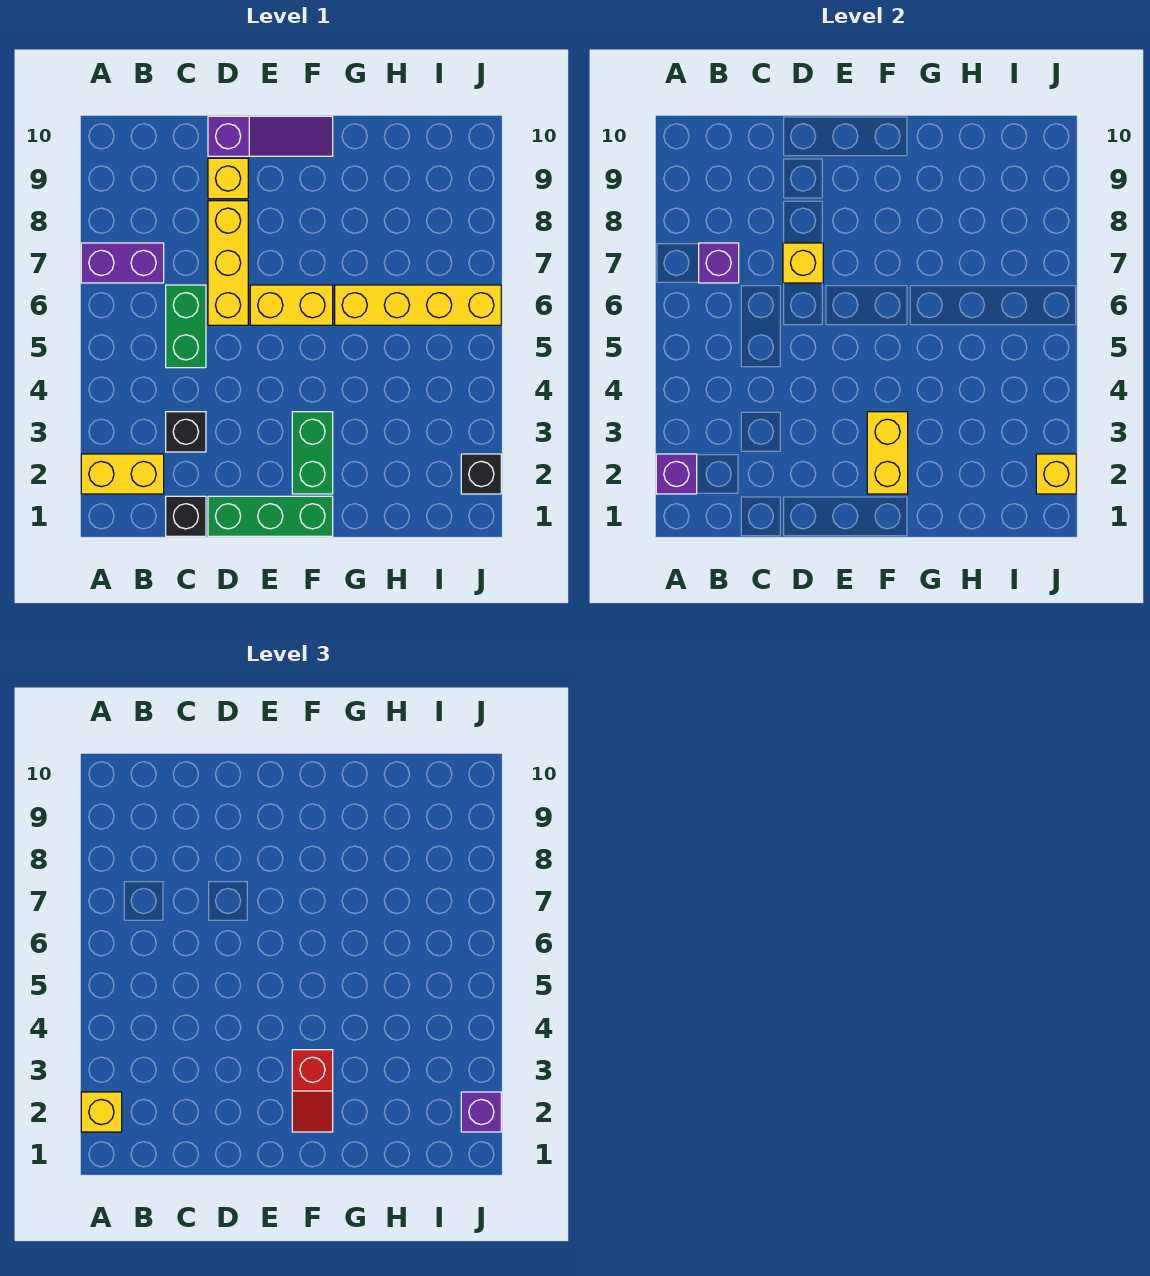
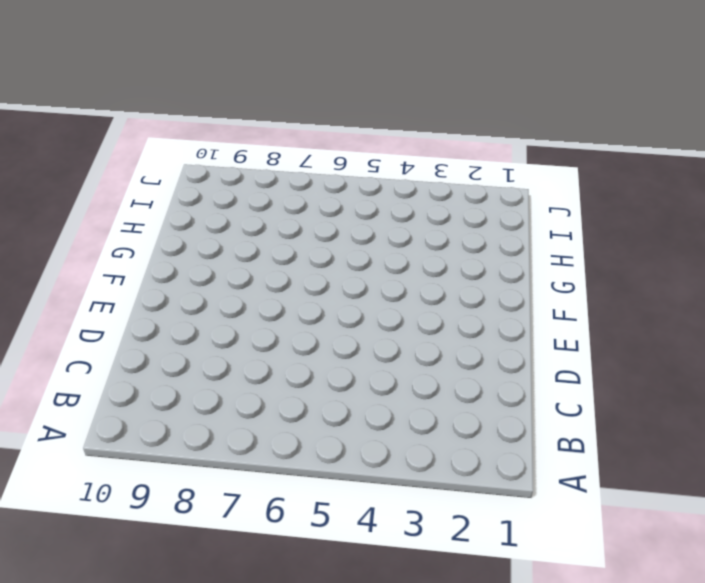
none -> yellow brick A2:B2 level 1
none -> purple brick A7:B7 level 1
none -> black brick C1 level 1

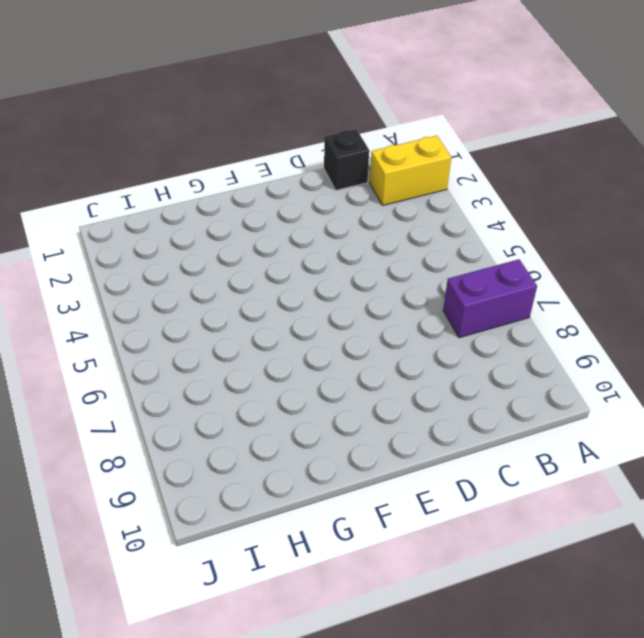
none -> black brick C3 level 1
none -> green brick C5:C6 level 1
none -> green brick D1:F1 level 1

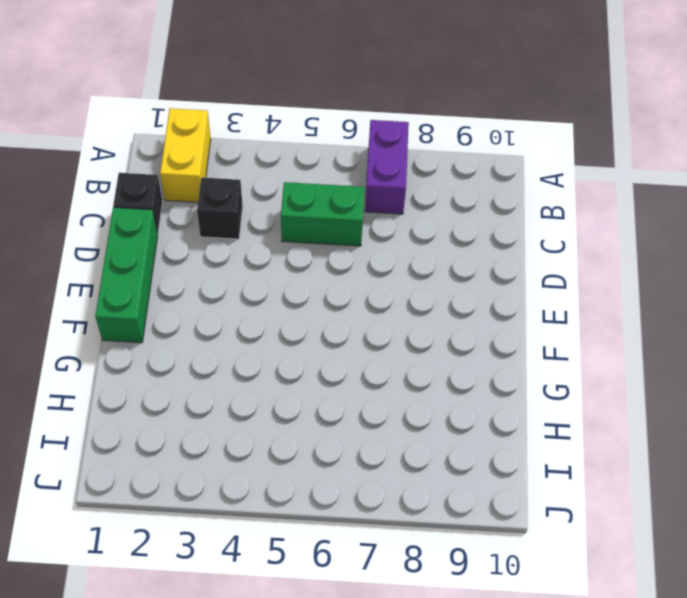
none -> yellow brick D6:D8 level 1
none -> yellow brick D9 level 1
none -> purple slope D10:F10 level 1 top D

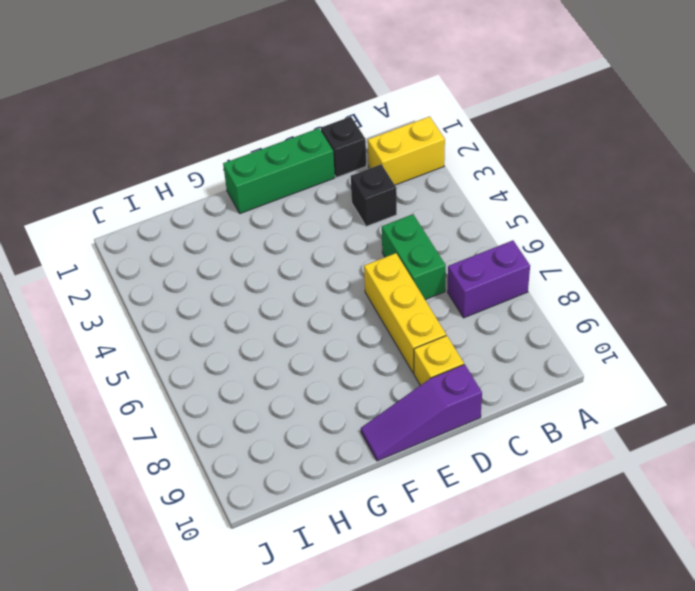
none -> yellow brick E6:F6 level 1
none -> green brick F2:F3 level 1
none -> yellow brick G6:J6 level 1

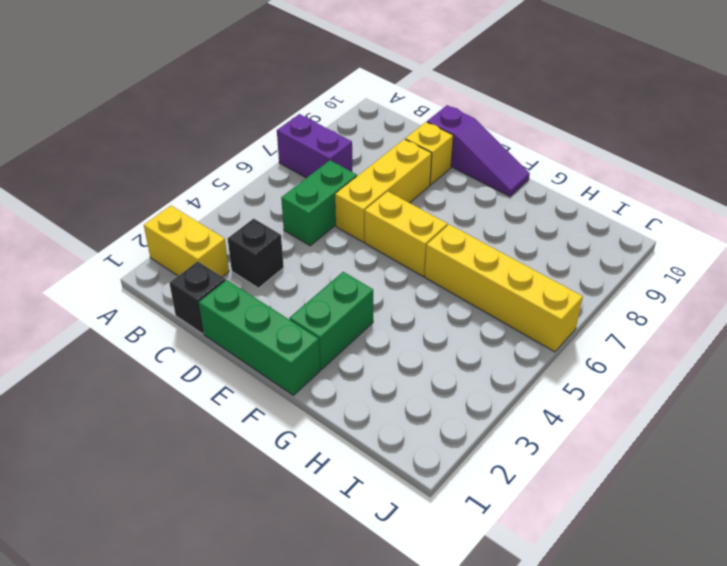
none -> black brick J2 level 1
none -> purple brick A2 level 2
none -> purple brick B7 level 2

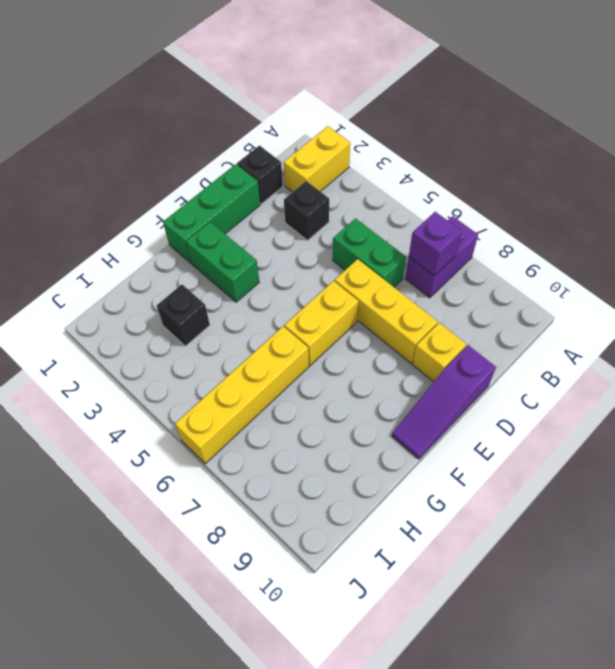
black brick H3 level 1 -> black brick J2 level 1
none -> purple brick A2 level 2
none -> yellow brick D7 level 2
none -> yellow brick F2:F3 level 2

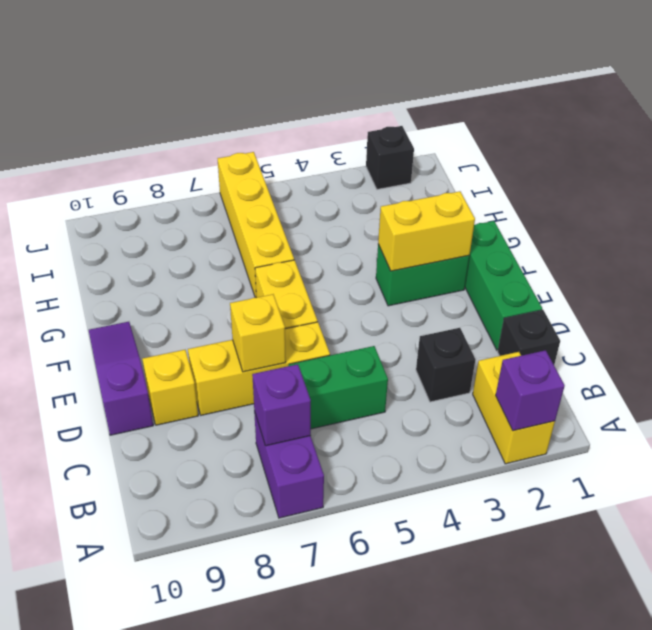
none -> yellow brick J2 level 2
none -> yellow brick A2 level 3
none -> red slope F2:F3 level 3 top 3

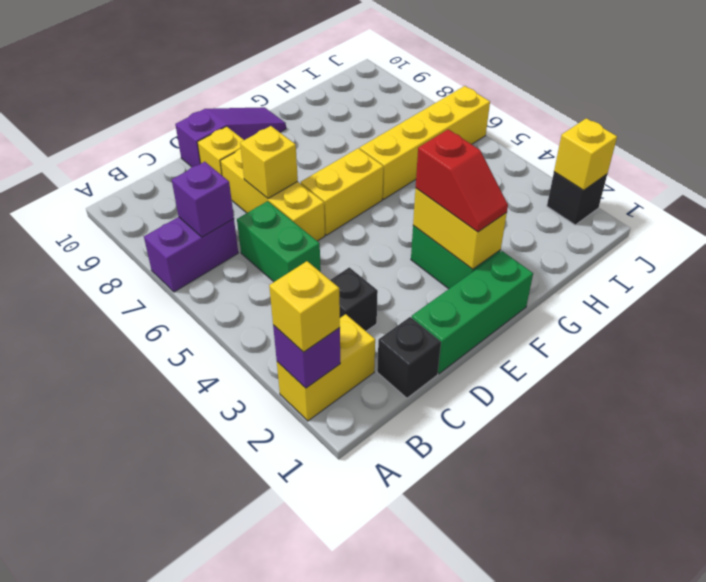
none -> purple brick J2 level 3

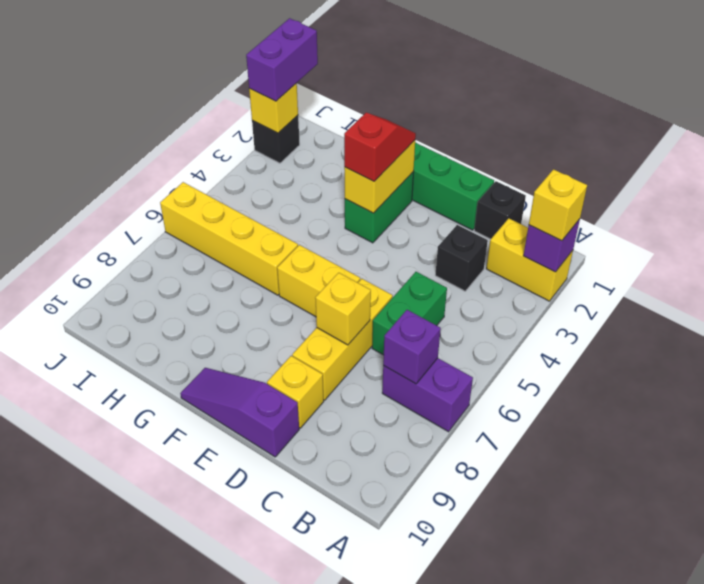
purple brick J1:J2 level 3 -> purple brick J2 level 3

